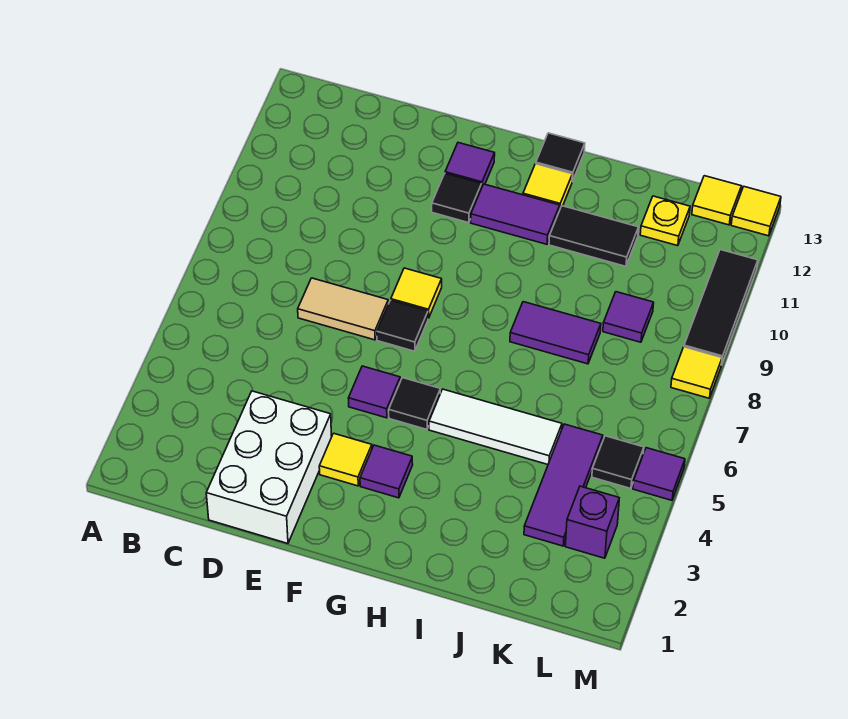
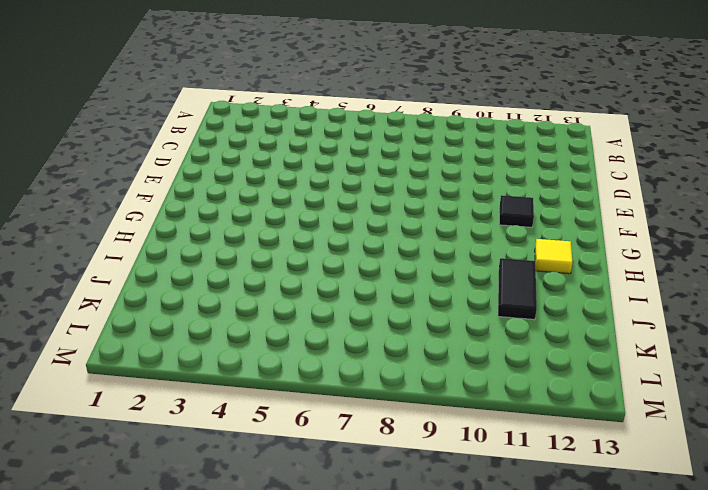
none -> white brick D1:E3 level 1
none -> tan tile D7:E7 level 1
none -> yellow tile F3 level 1

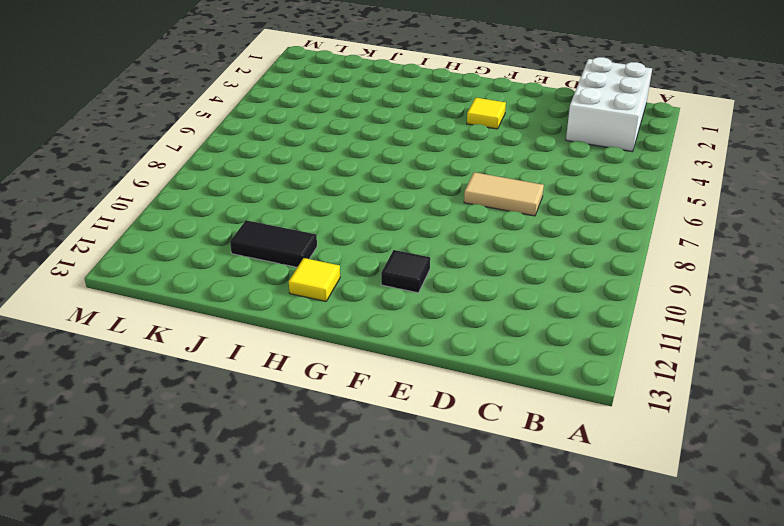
white brick B1:C3 level 1 -> white brick D1:E3 level 1
none -> purple tile F5 level 1
none -> black tile F7 level 1
none -> yellow tile F8 level 1

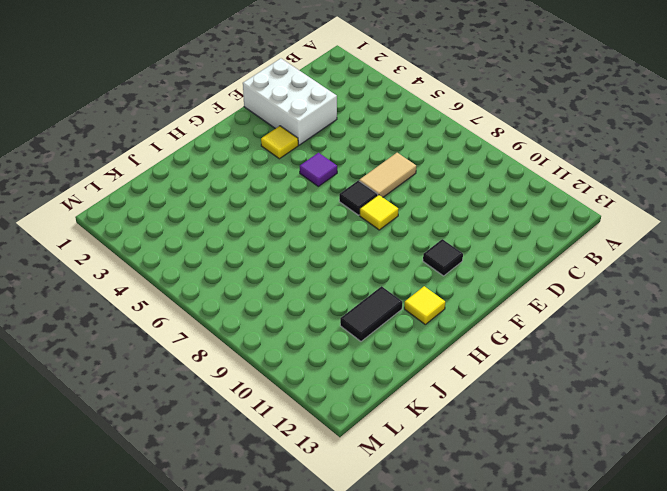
none -> purple tile F12 level 1
none -> purple tile G3 level 1
none -> black tile G5 level 1

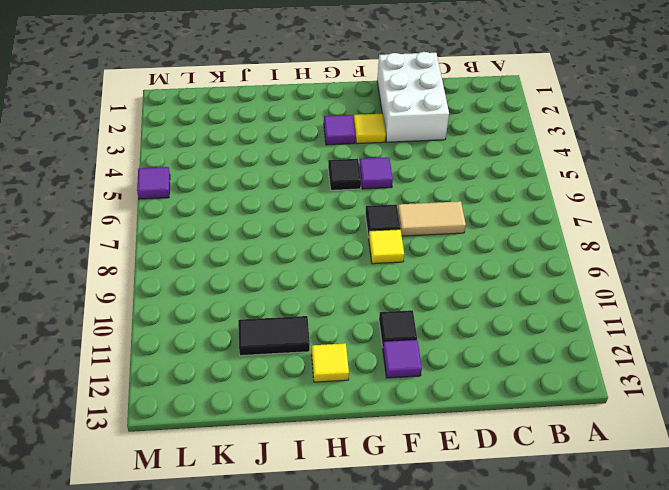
none -> purple tile G11:H11 level 1
none -> white tile H5:J5 level 1
none -> black tile H13 level 1

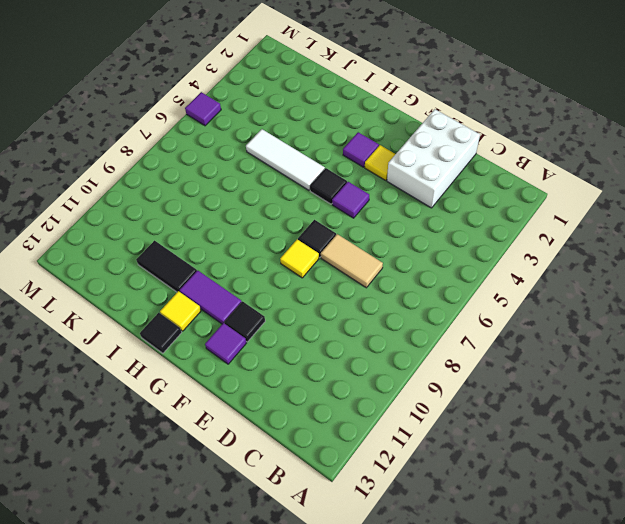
none -> purple tile I8:J8 level 1
none -> purple tile K3:K5 level 1
none -> purple tile K9 level 1

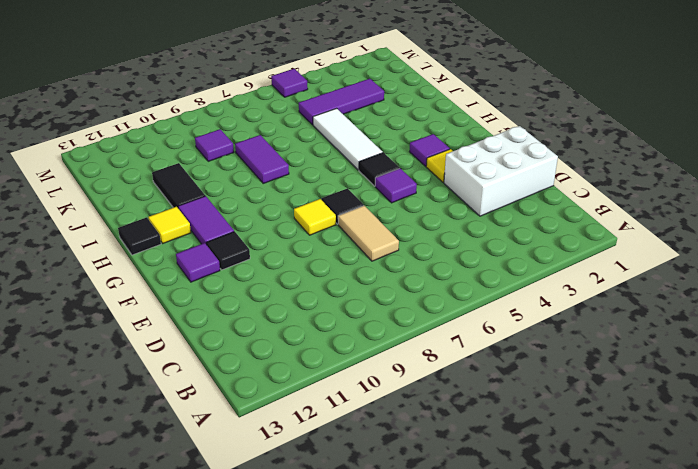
none -> yellow plate K12 level 1
none -> purple brick L3 level 1
none -> black tile L5 level 1

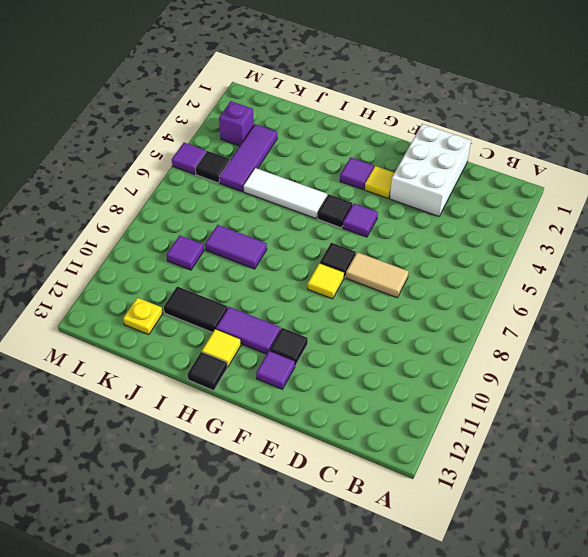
none -> yellow tile L13 level 1
none -> yellow tile M8 level 1
none -> black tile M9:M11 level 1

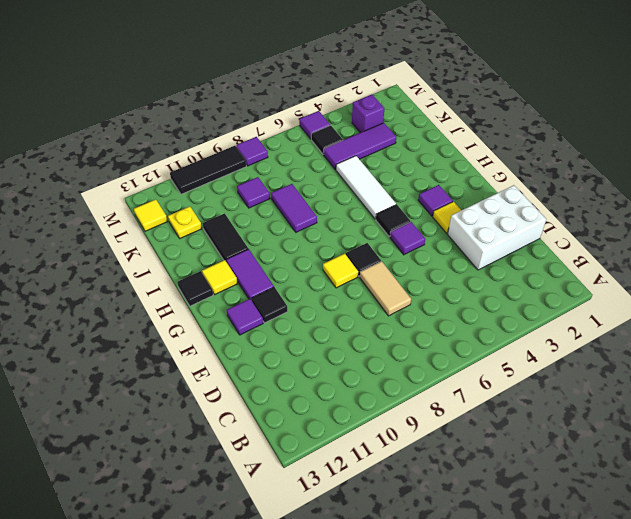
purple tile M8 level 1 -> yellow tile M8 level 1
none -> yellow tile M13 level 1

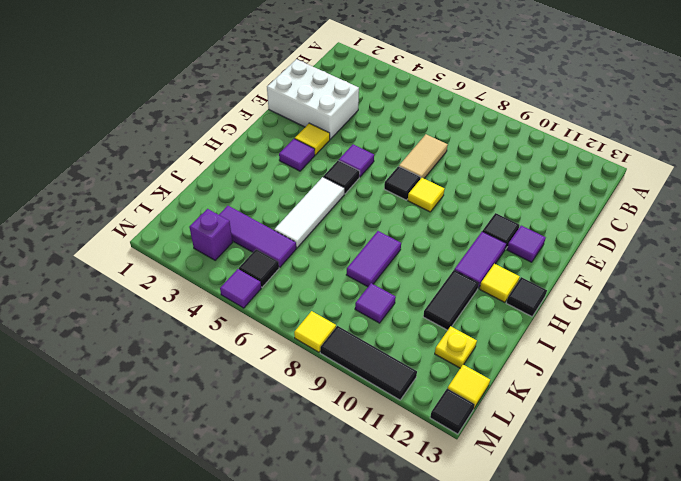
black tile M13 level 1 -> yellow tile M13 level 1

